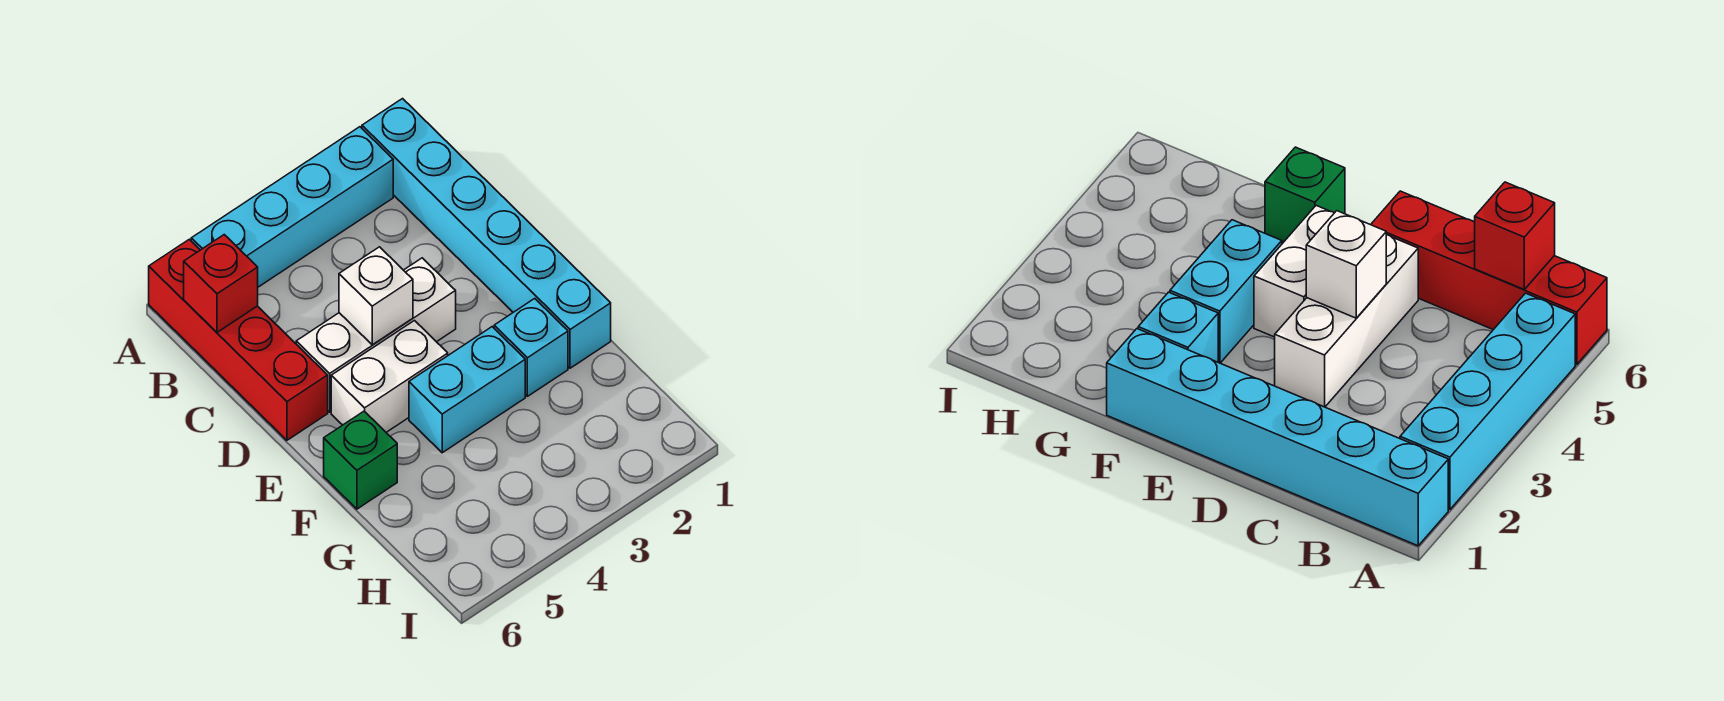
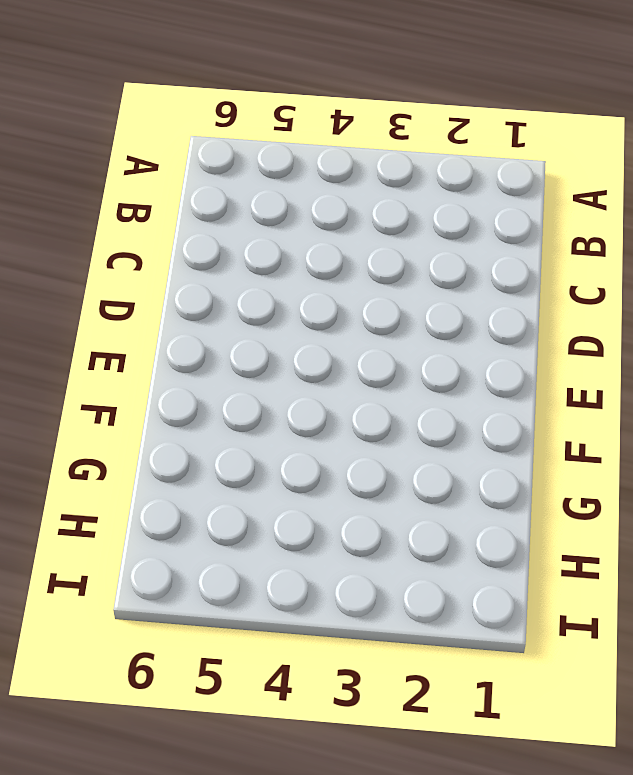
none -> cyan brick A1:F1 level 1
none -> cyan brick A2:A5 level 1

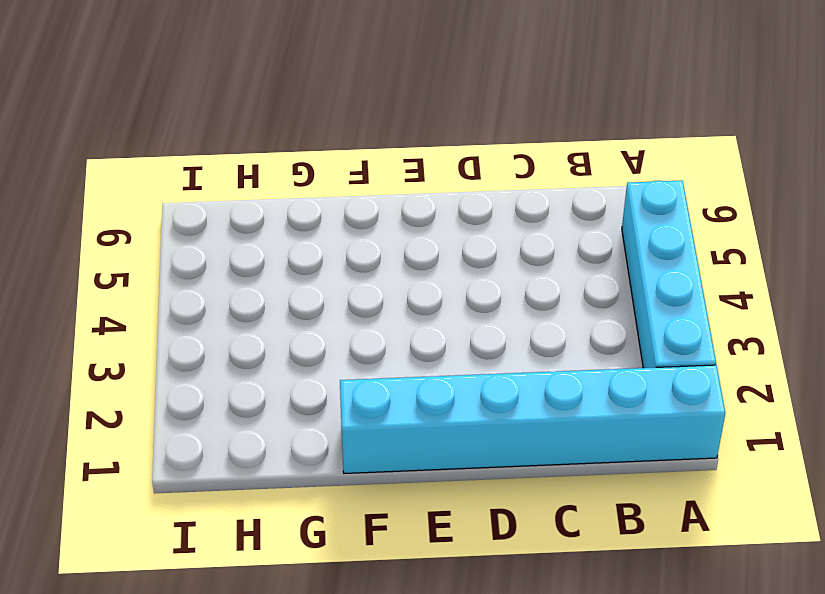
none -> red brick A6:D6 level 1
none -> white brick D3:D5 level 1

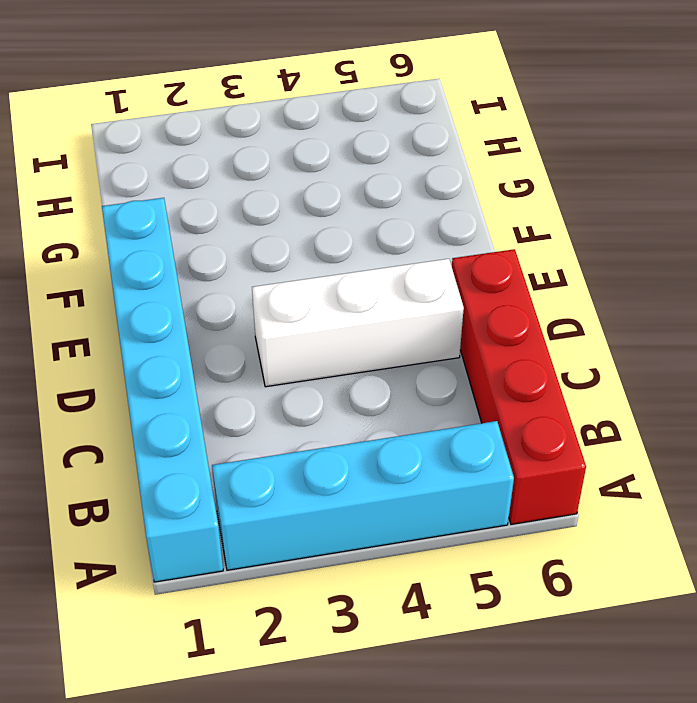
none -> white brick E4:E5 level 1
none -> cyan brick F2 level 1

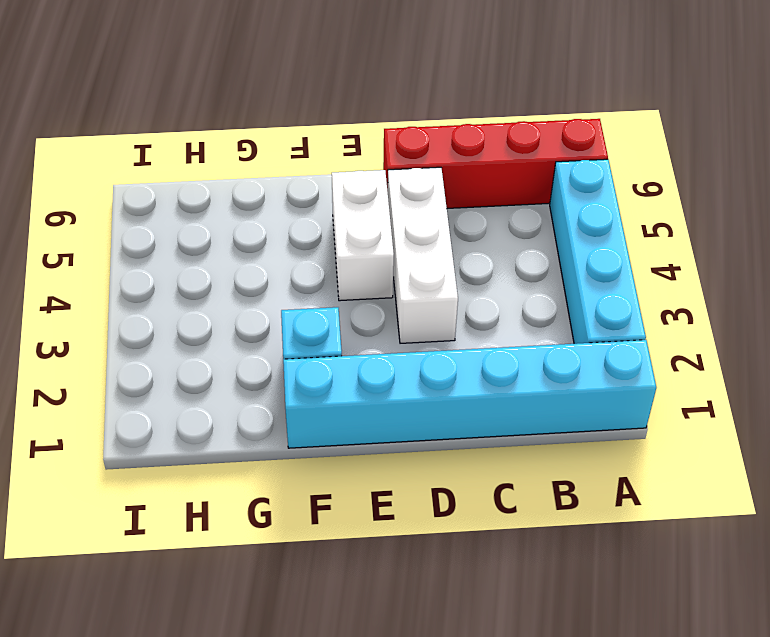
none -> cyan brick F3:F4 level 1
none -> green brick F6 level 1

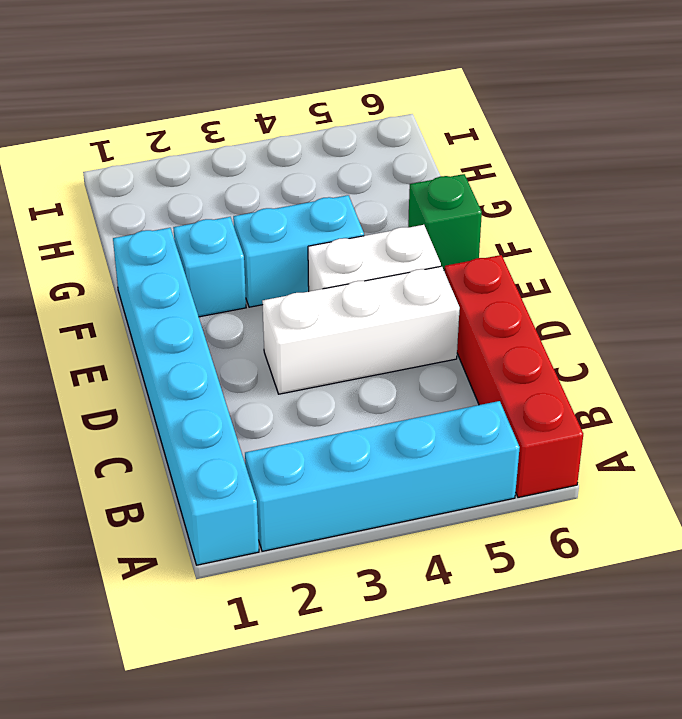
none -> red brick B6 level 2
none -> white brick D4 level 2

